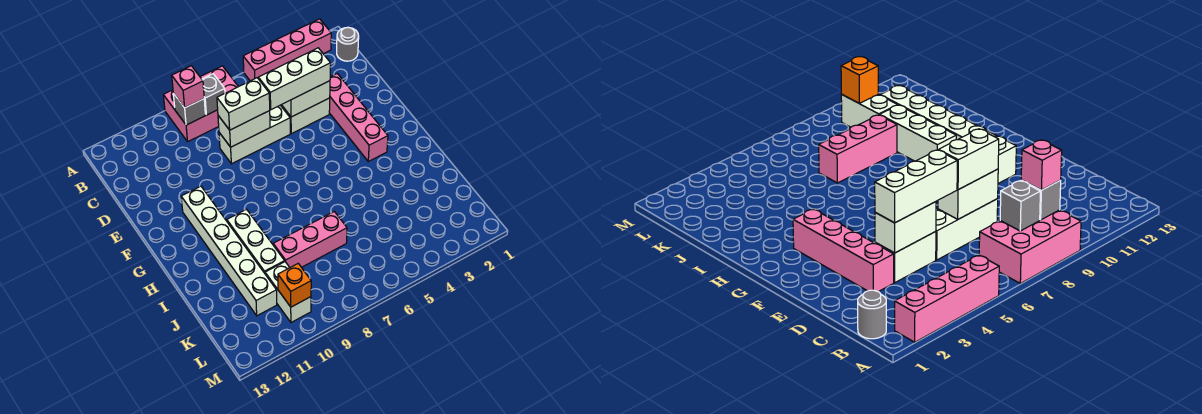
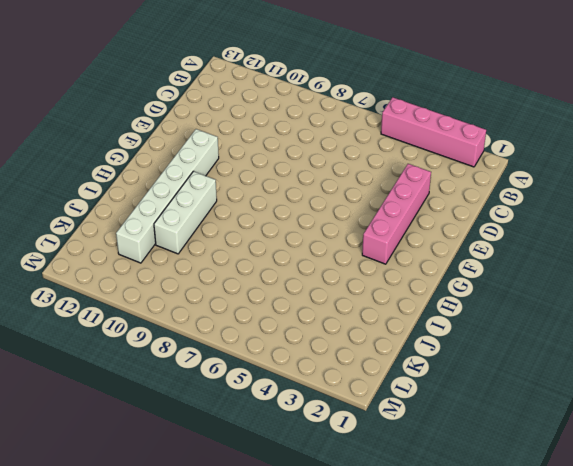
none -> pink brick A7:B9 level 1
none -> grey round brick B1 level 1
none -> white brick D4:D5 level 1

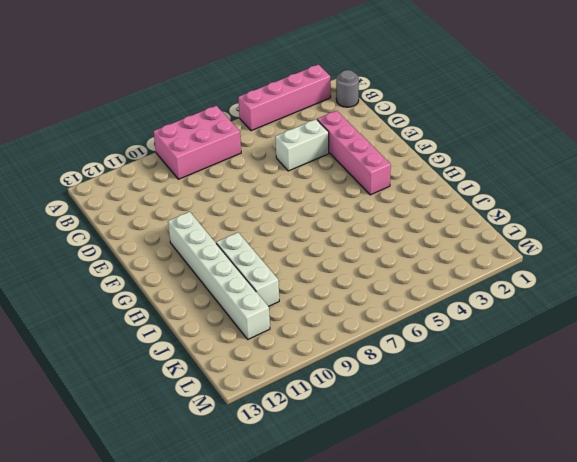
none -> white brick D6:D8 level 1
none -> pink brick J7:J9 level 1
none -> white brick K10:L10 level 1

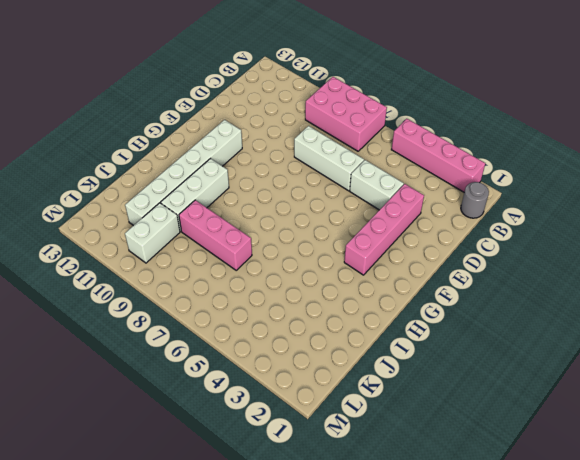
none -> grey brick B8 level 2
none -> grey brick B9 level 2
none -> white brick D4:D5 level 2

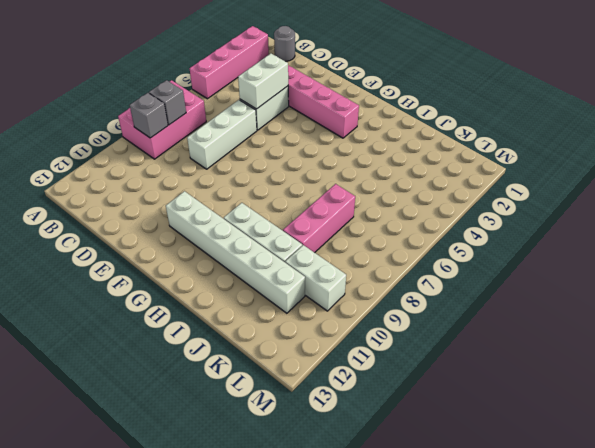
none -> white brick D7:D8 level 2
none -> orange brick L10 level 2
none -> pink brick B9 level 3

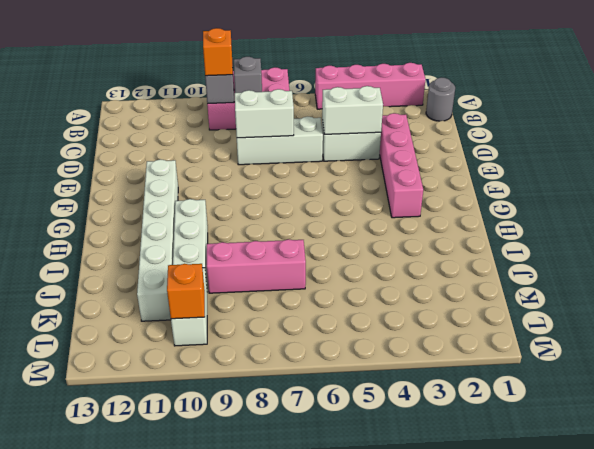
orange brick B9 level 3 -> pink brick B9 level 3
none -> white brick D4:D6 level 3
none -> white brick D7:D8 level 3

